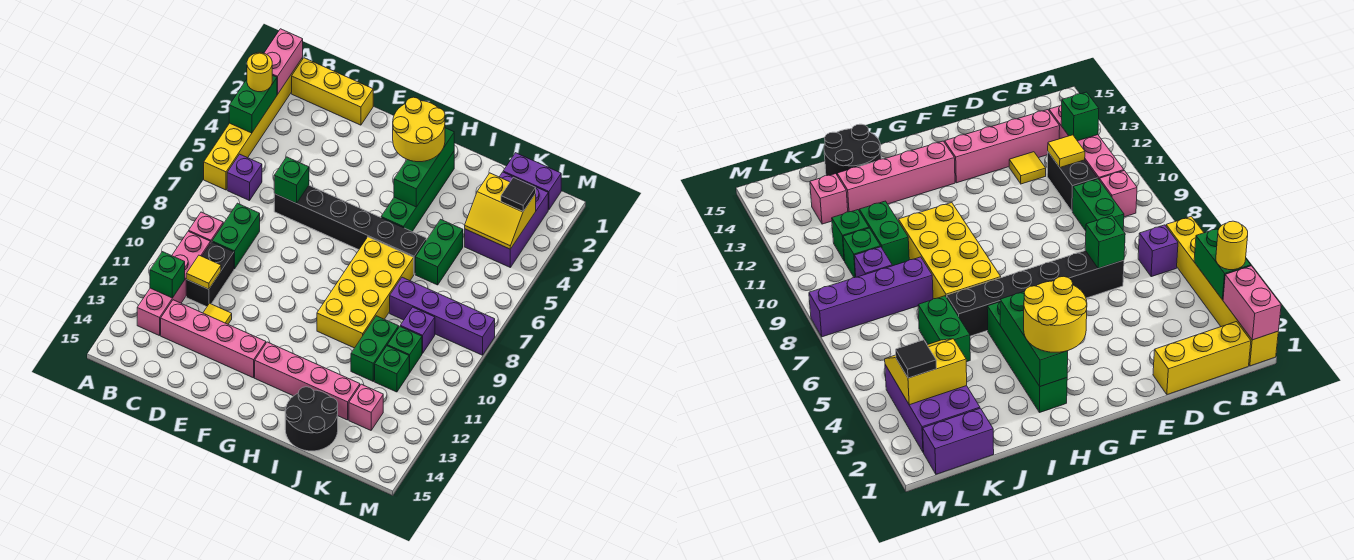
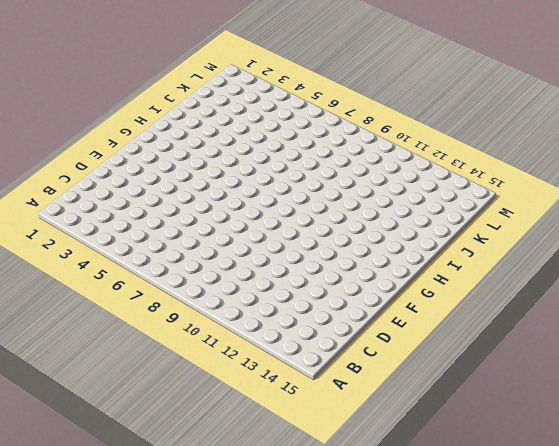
none -> yellow brick A1:A6 level 1
none -> yellow brick B1:D1 level 1
none -> purple brick B6 level 1
none -> pink brick B9 level 1

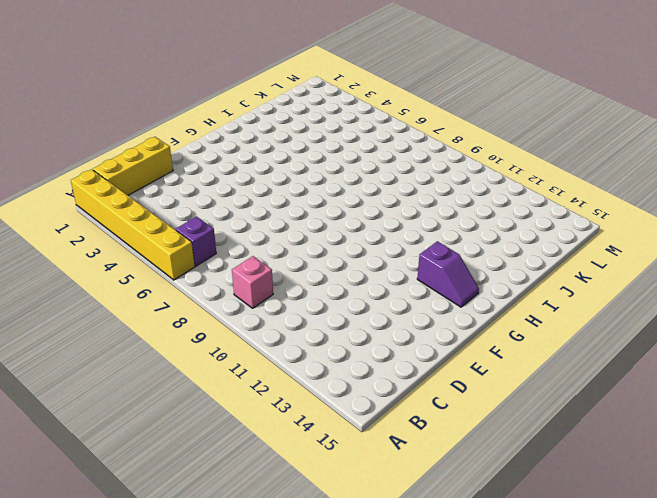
purple slope G13:G14 level 1 top 13 -> pink brick G13:J13 level 1
none -> pink brick B10:B13 level 1
none -> green brick C8:C9 level 1
none -> black brick C10:C11 level 1
none -> pink brick C13:F13 level 1

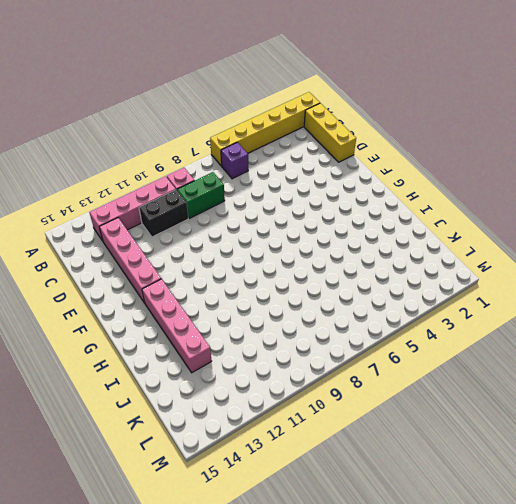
none -> black brick D6:I6 level 1
none -> yellow tile D12 level 1
none -> green brick H2:H5 level 1
none -> yellow brick H7:I10 level 1

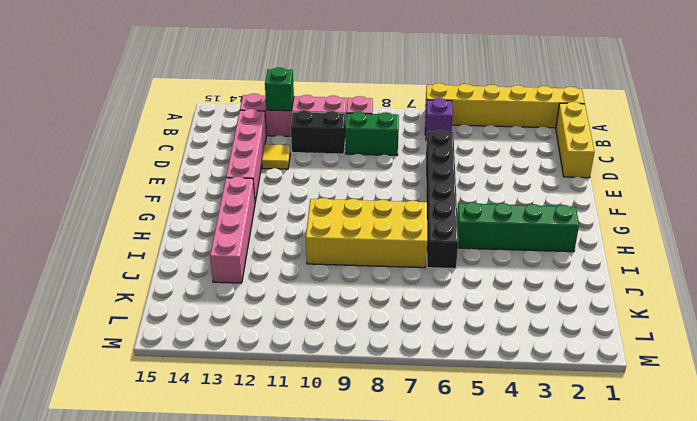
none -> black round brick I14:J15 level 1
none -> green brick J5:J6 level 1
none -> purple brick J8:M8 level 1
none -> green brick J10:J11 level 1

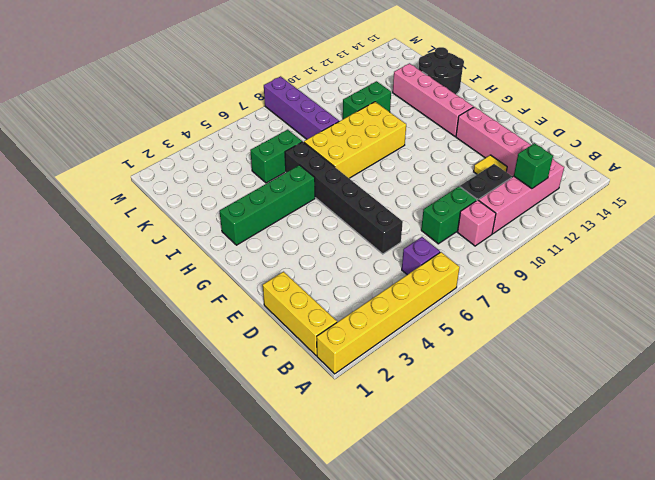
none -> purple brick K1:L1 level 1
none -> purple brick K2:L4 level 1
none -> purple brick K9 level 1
none -> green brick K10 level 1

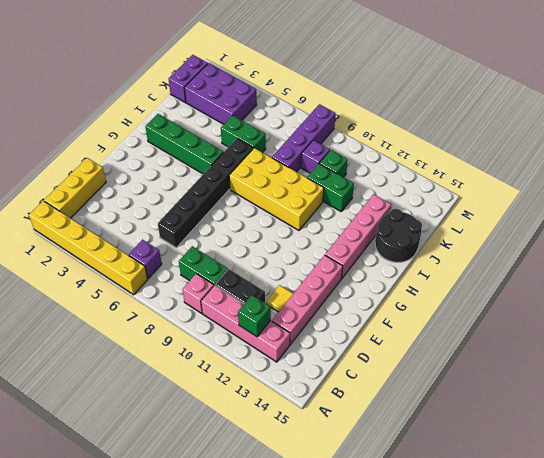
none -> green brick K11 level 1
none -> pink brick K13 level 1
none -> pink brick A1:A2 level 2
none -> green brick A3:A4 level 2

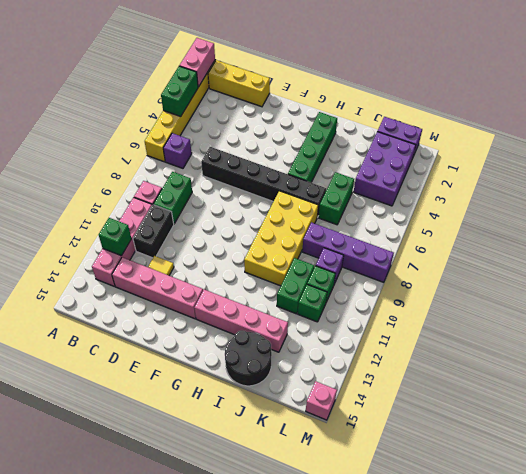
pink brick M15 level 1 -> pink brick K13 level 1
none -> yellow tile C11 level 2
none -> green brick D6 level 2
none -> green brick H2:H4 level 2
none -> yellow slope K3:L4 level 2 top 3

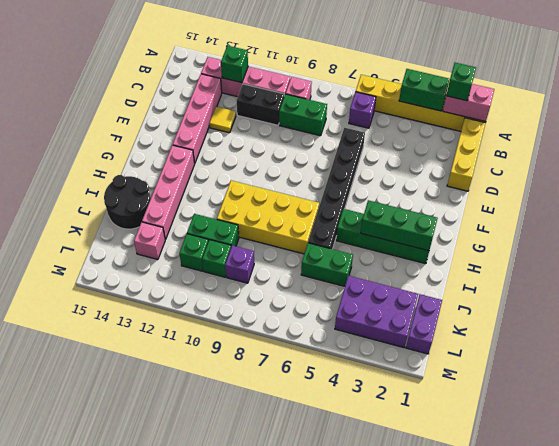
green brick A2 level 3 -> green brick D6 level 2
none -> purple brick J8:M8 level 1
none -> yellow tile C11 level 2
none -> yellow slope K3:L4 level 2 top 3
none -> yellow round brick A3 level 3

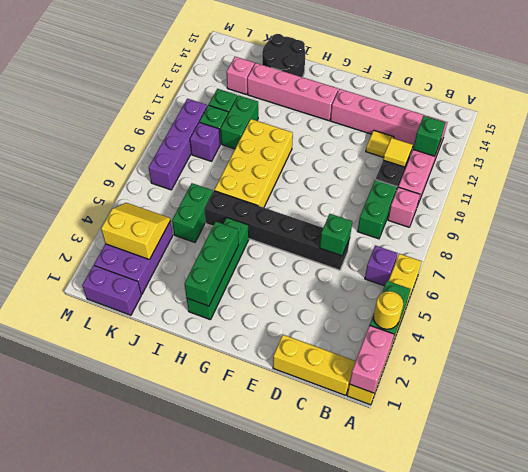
purple brick L7:L10 level 1 -> purple brick J8:M8 level 1
none -> yellow round brick G2:H3 level 3
none -> black tile L3 level 3

